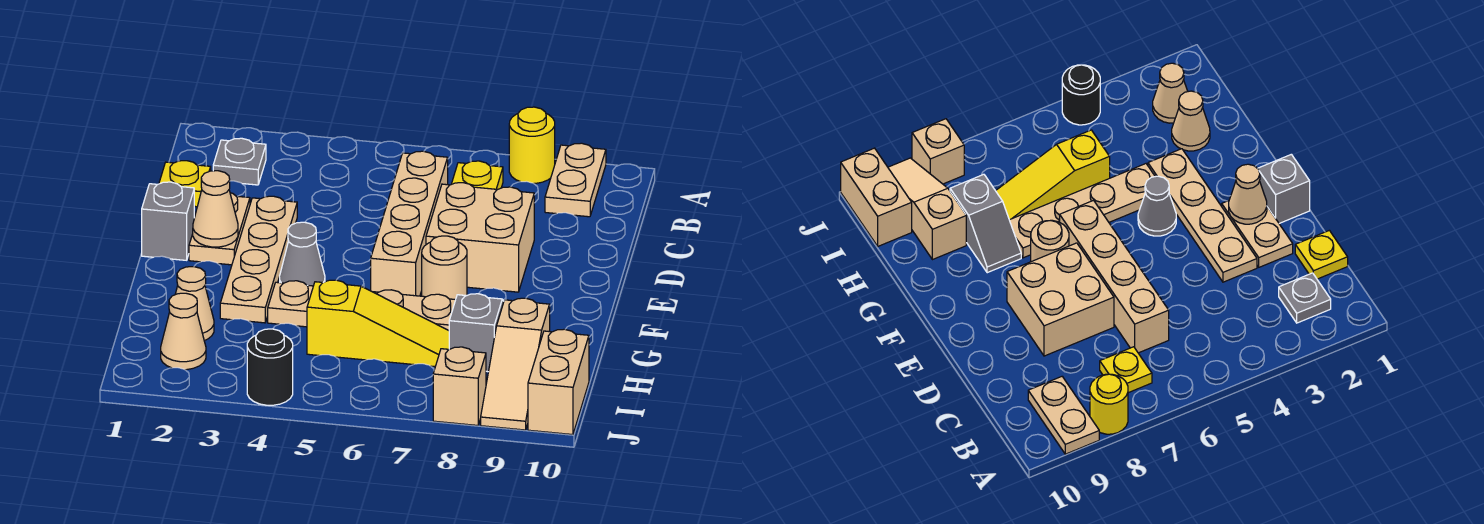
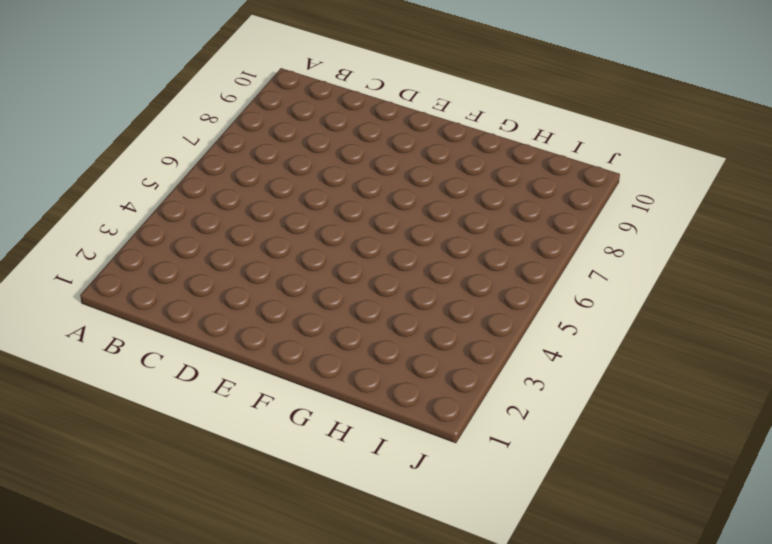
none -> yellow round brick A8 level 1
none -> tan plate A9:B9 level 1
none -> grey plate B2 level 1

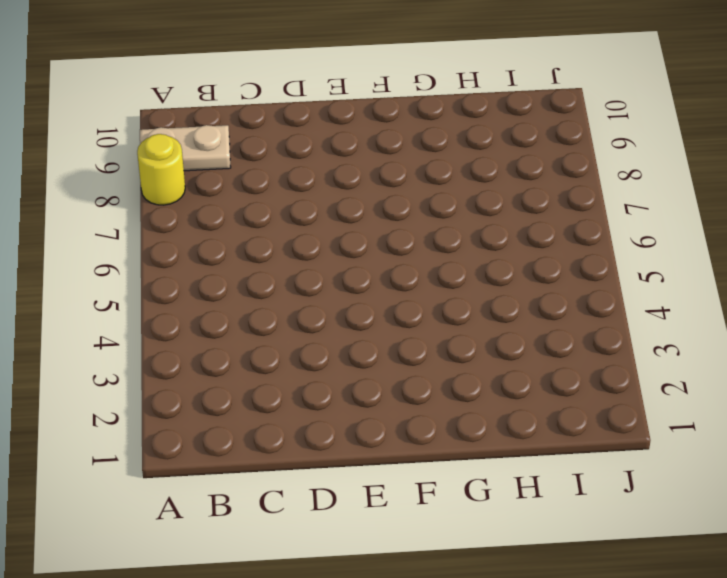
none -> grey plate B2 level 1
none -> yellow plate B7 level 1
none -> yellow plate C1 level 1

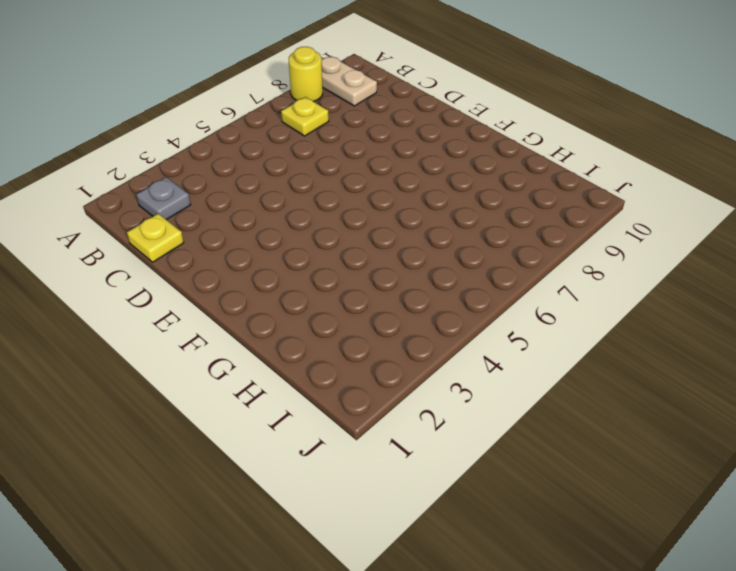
none -> tan brick C6:F6 level 1
none -> tan plate D2:E2 level 1
none -> tan plate D3:G3 level 1

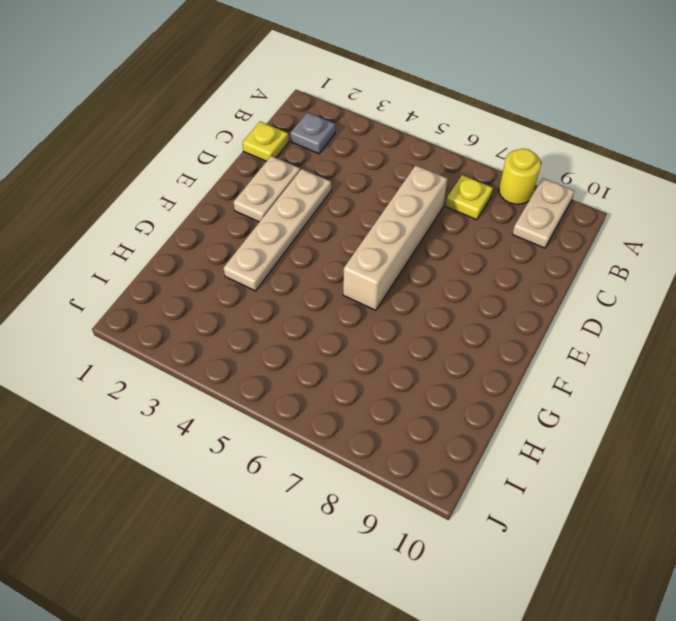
none -> tan brick D7:E8 level 1
none -> grey brick E1 level 1
none -> grey cone F4 level 1

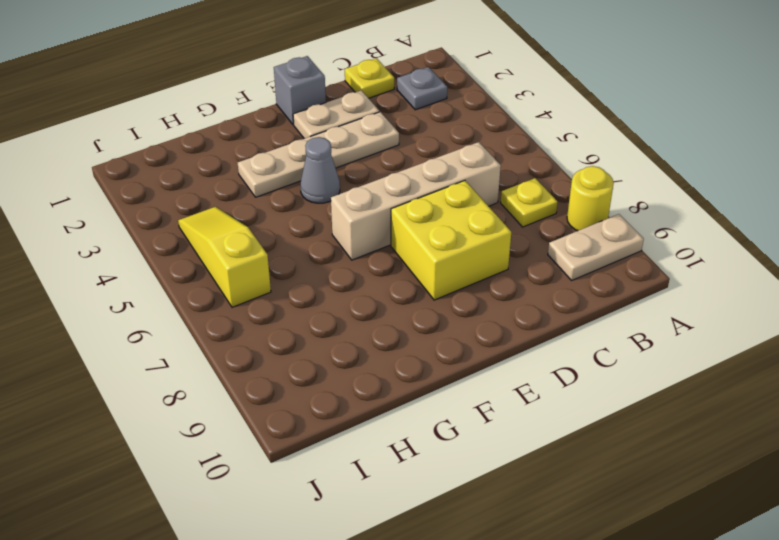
yellow brick D7:E8 level 1 -> tan brick D7:E8 level 1
yellow slope I4:I6 level 1 top 6 -> yellow slope H5:H7 level 1 top 5
none -> tan round brick F7 level 1
none -> tan plate G4:G7 level 1
none -> grey slope G8:H8 level 1 top H

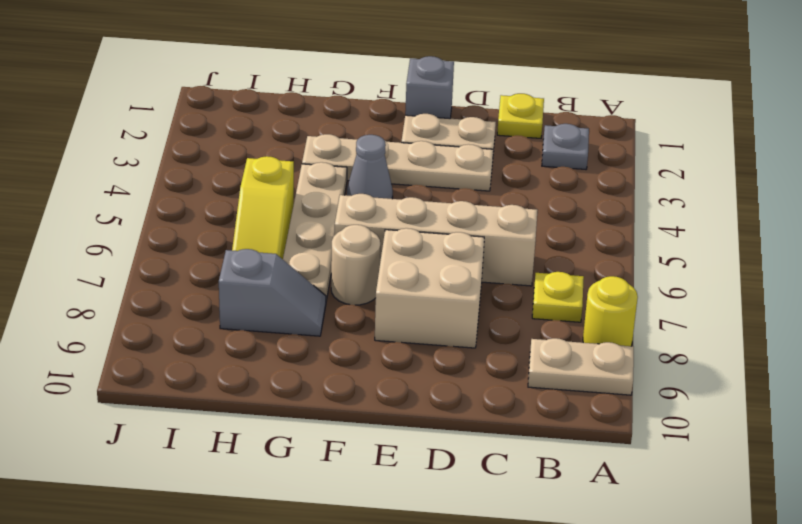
none -> tan cone H2 level 1
none -> tan slope H9:J9 level 1 top H
none -> tan cone I2 level 1

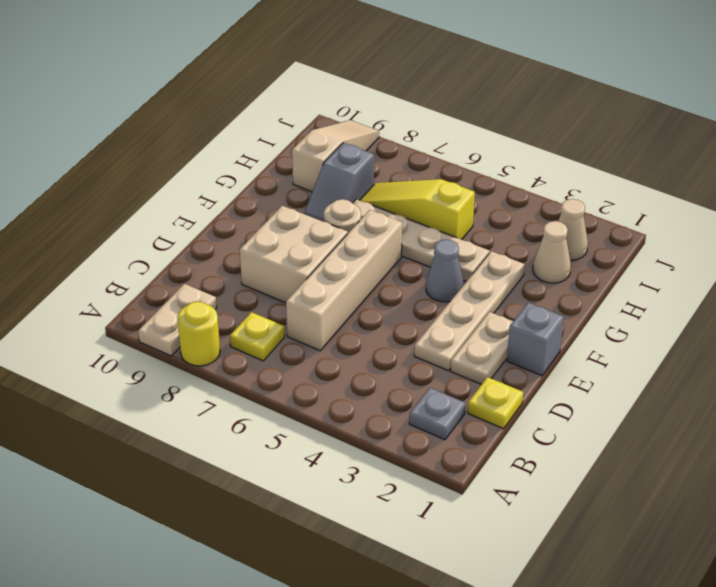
none -> tan brick I10:J10 level 1
none -> black round brick J4 level 1
none -> tan brick J8 level 1

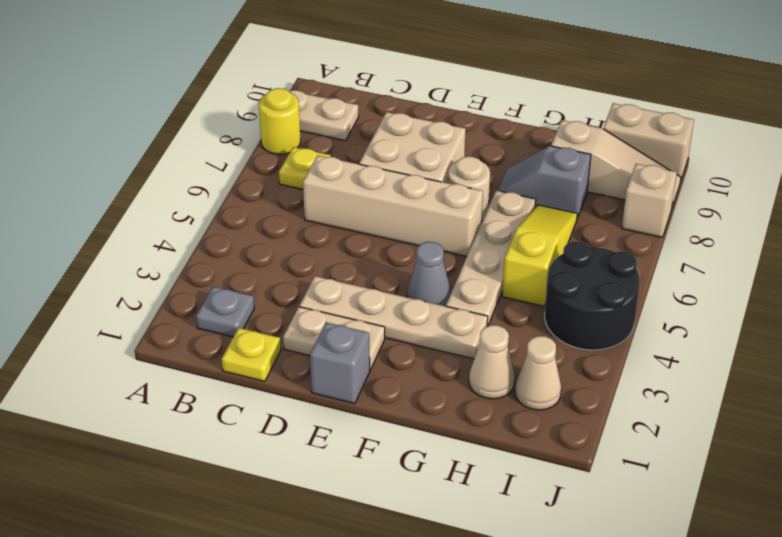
black round brick I4:J5 level 1 -> black round brick J4 level 1
none -> tan cone E2 level 2

